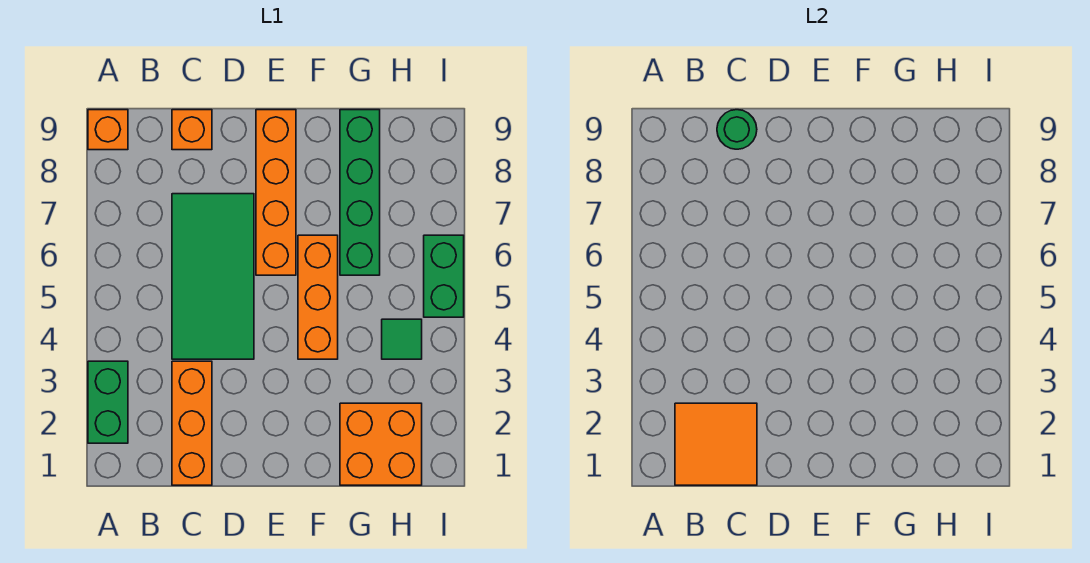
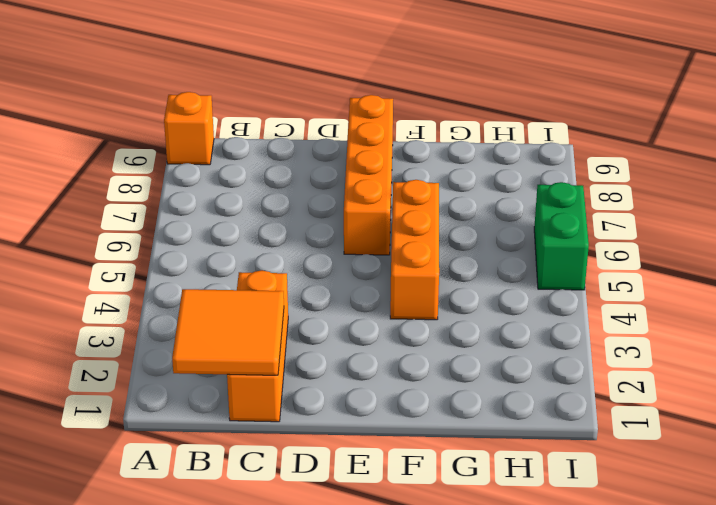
none -> green brick A2:A3 level 1
none -> green tile C4:D7 level 1
none -> orange brick C9 level 1

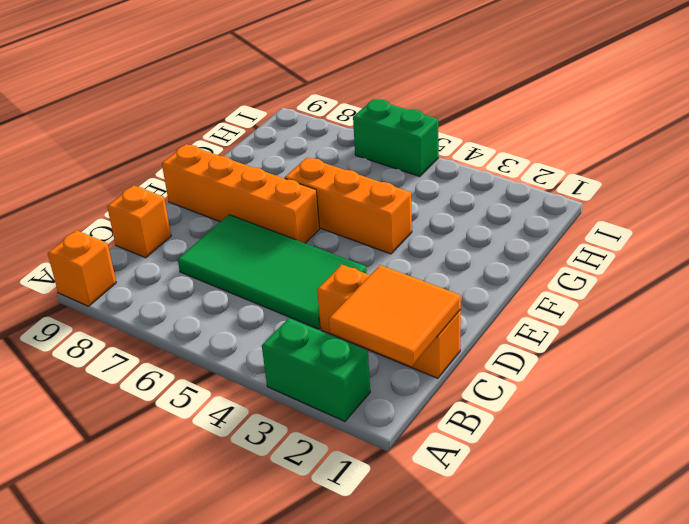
none -> orange brick G1:H2 level 1
none -> green brick G6:G9 level 1
none -> green tile H4 level 1

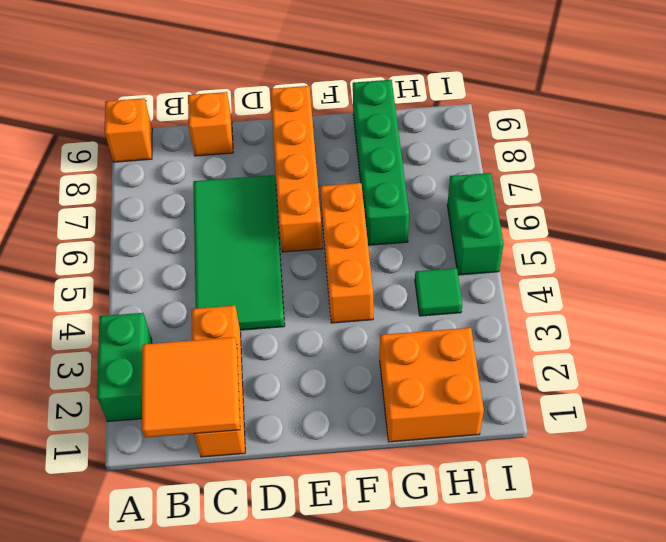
none -> green round brick C9 level 2

